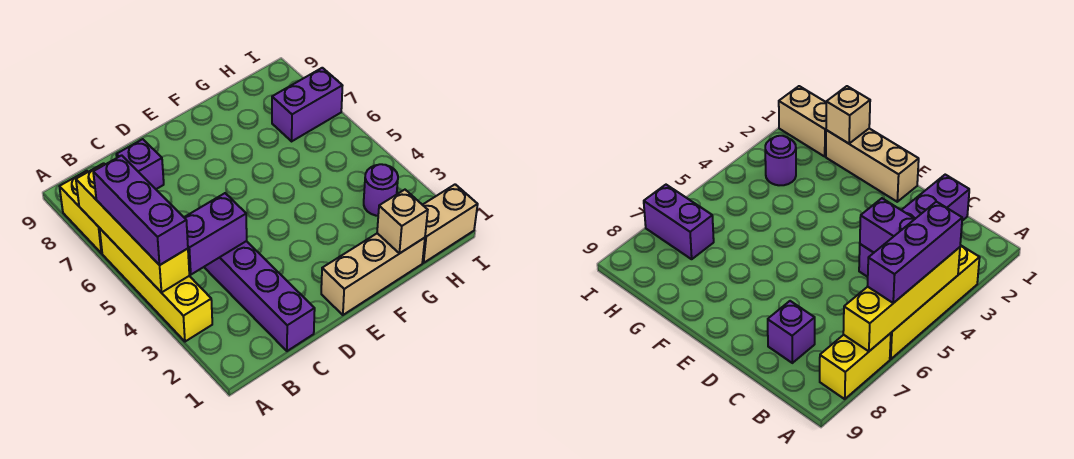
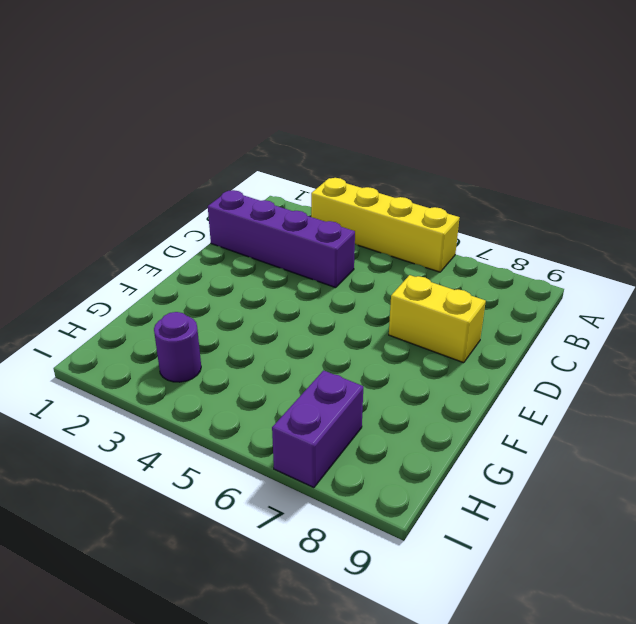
yellow brick D7:D8 level 1 -> yellow brick A7:A8 level 1
none -> purple brick C8 level 1
none -> tan brick E1:G1 level 1
none -> tan brick H1:I1 level 1

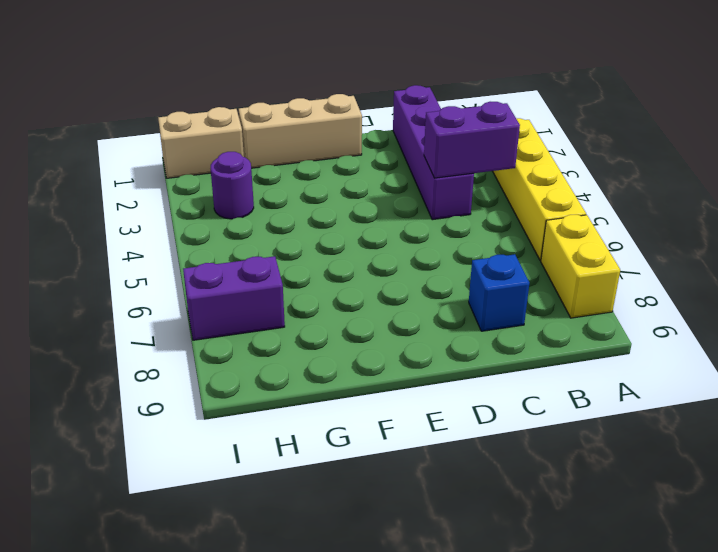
blue brick C8 level 1 -> purple brick C8 level 1
none -> yellow brick A4:A7 level 2
none -> tan brick G1 level 2
none -> purple brick A4:A6 level 3

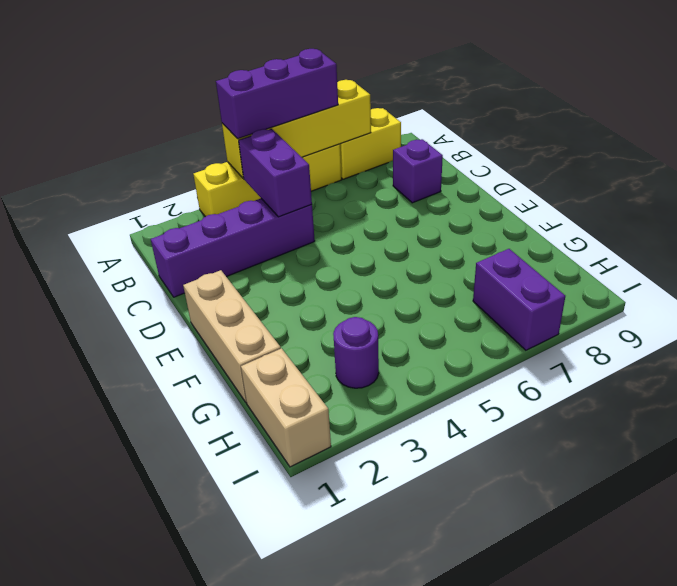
none -> tan brick G1 level 2

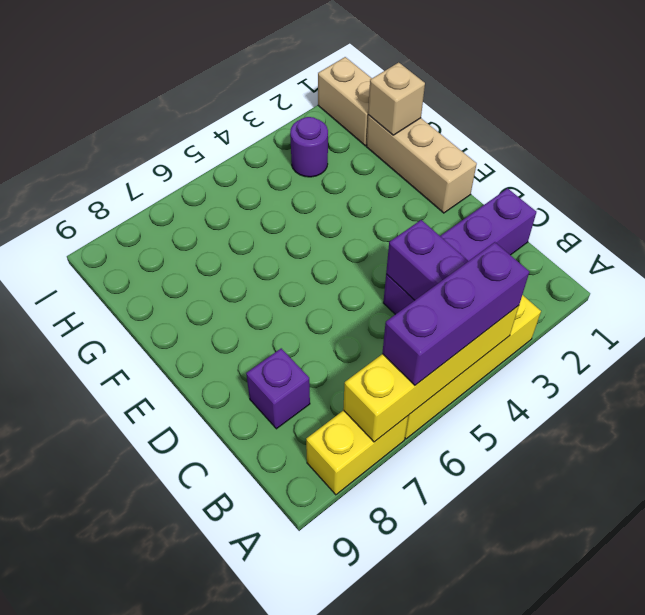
none -> purple brick H7:I7 level 1

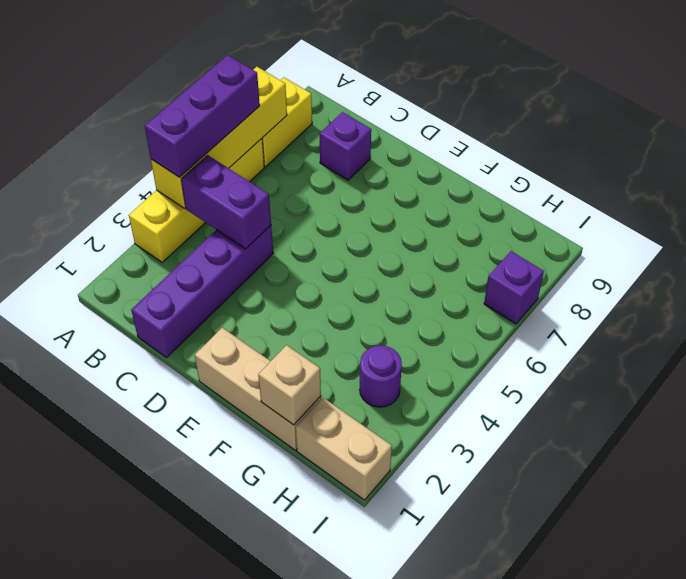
purple brick I7 level 1 -> purple brick H7:I7 level 1

